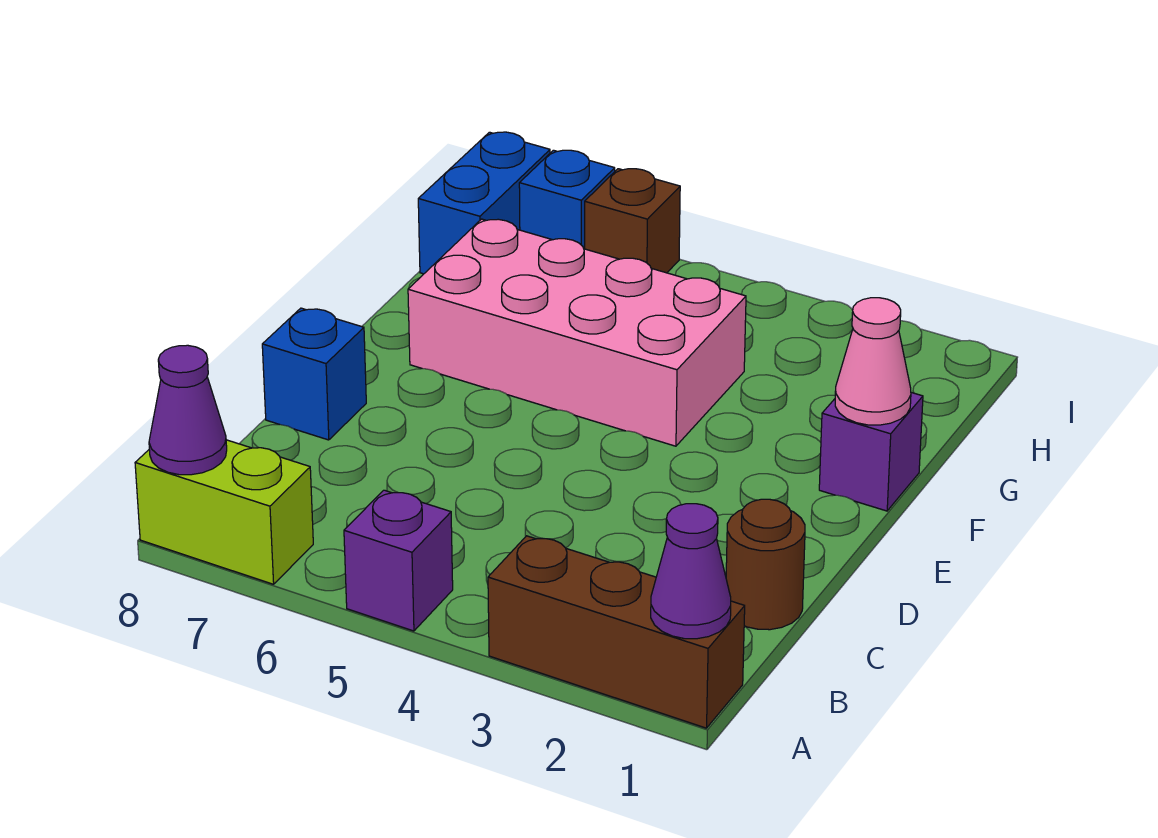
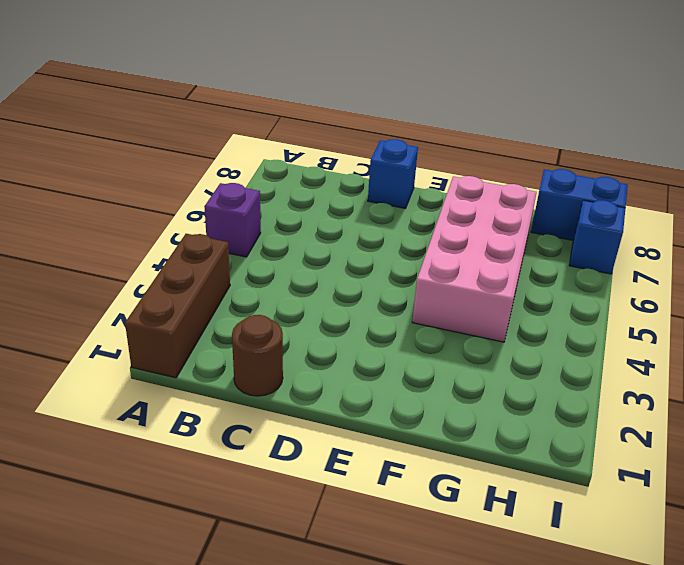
none -> lime brick A7:A8 level 1
none -> purple brick F1 level 1
none -> brown brick I6 level 1

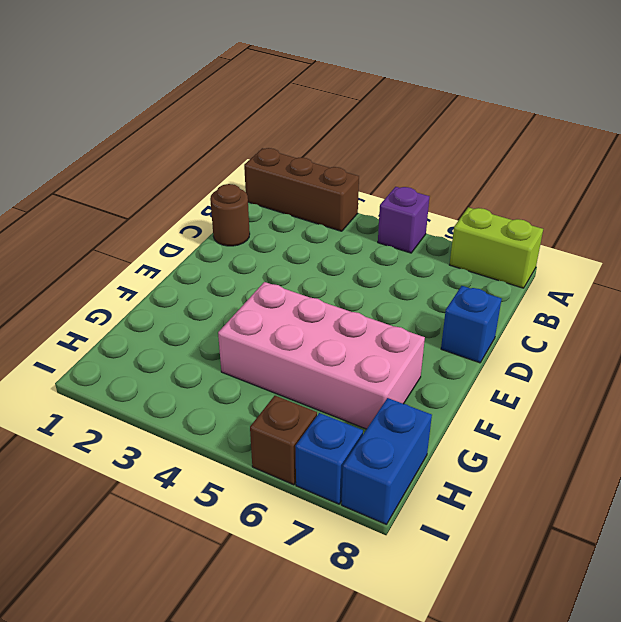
none -> purple brick F1 level 1
none -> purple cone A1 level 2
none -> purple cone A8 level 2

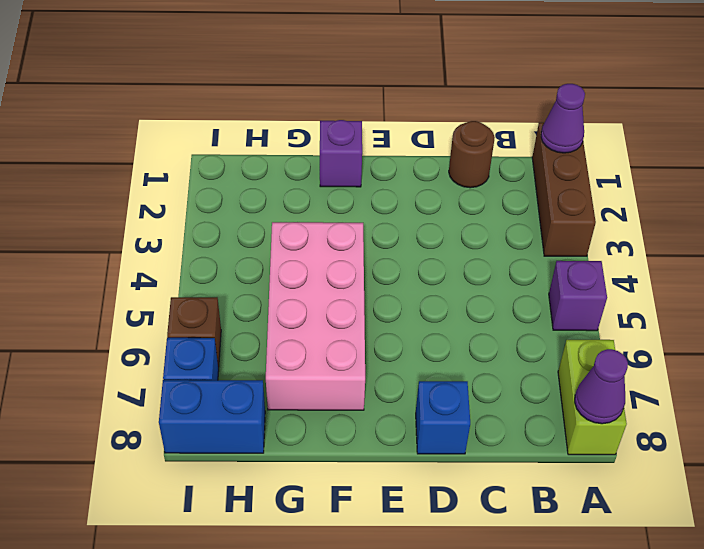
none -> pink cone F1 level 2

